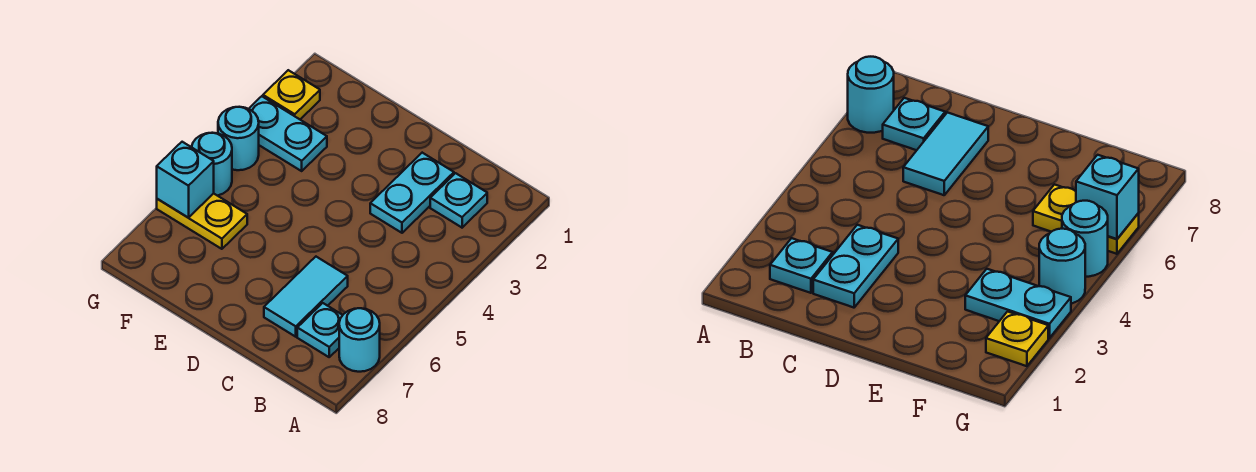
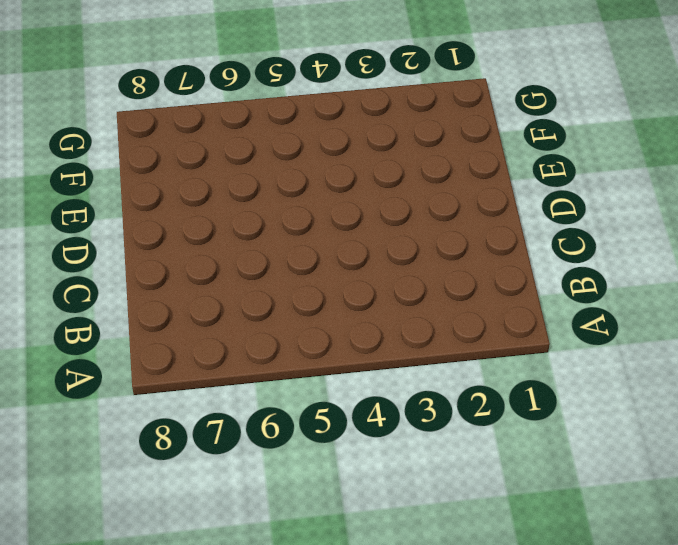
none -> cyan round brick A7 level 1
none -> cyan plate B2 level 1

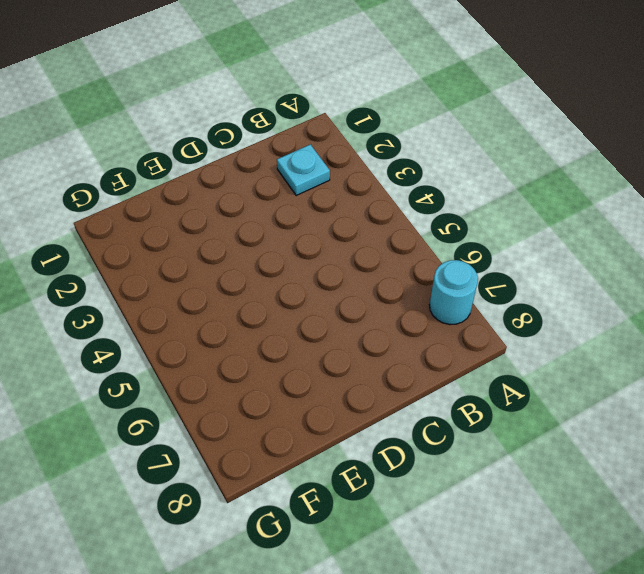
none -> cyan plate B7 level 1
none -> cyan plate C2:C3 level 1

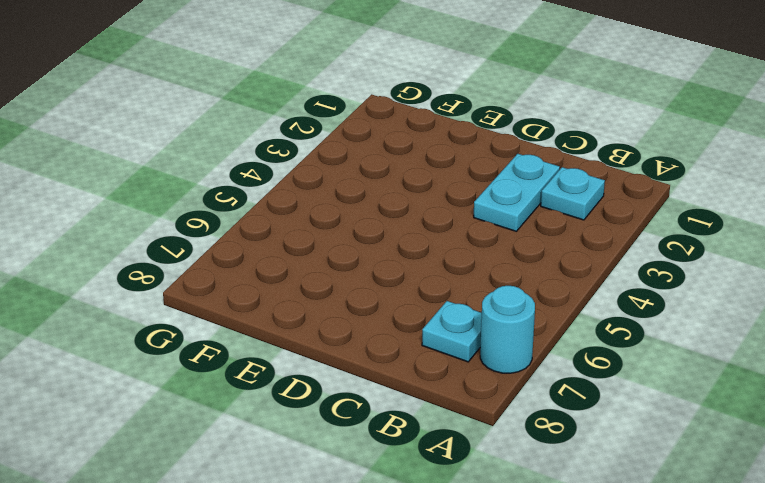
none -> cyan tile C6:C7 level 1
none -> cyan plate F3:G3 level 1

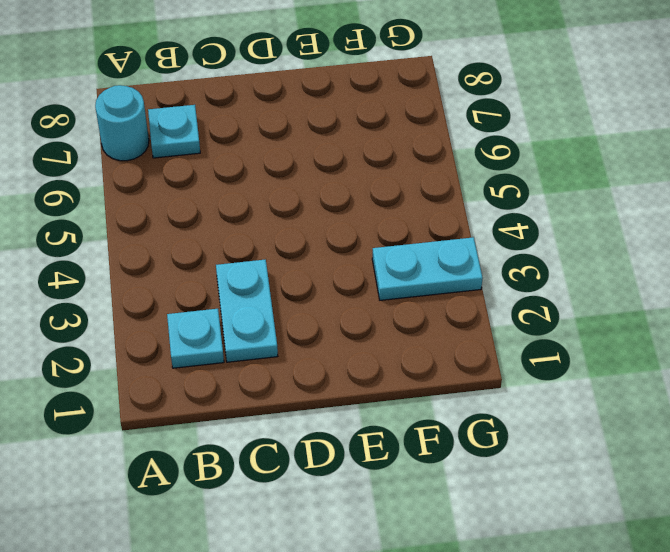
none -> cyan tile C6:C7 level 1
none -> yellow plate F6:G6 level 1

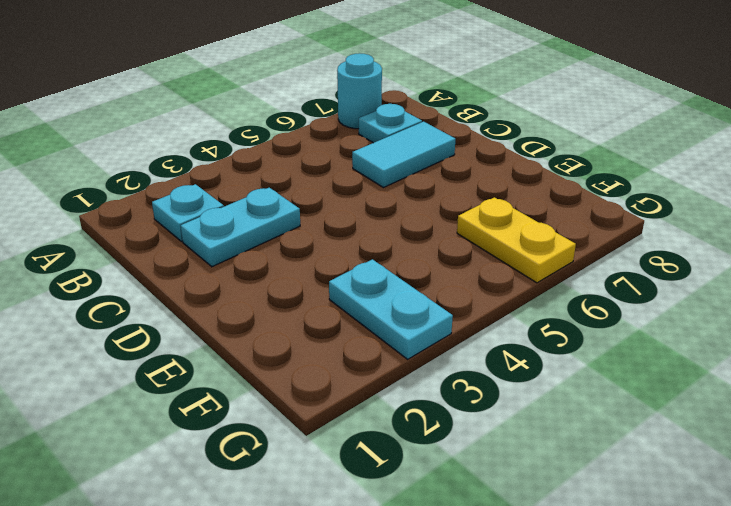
none -> yellow plate G2 level 1
none -> cyan round brick G4 level 1

